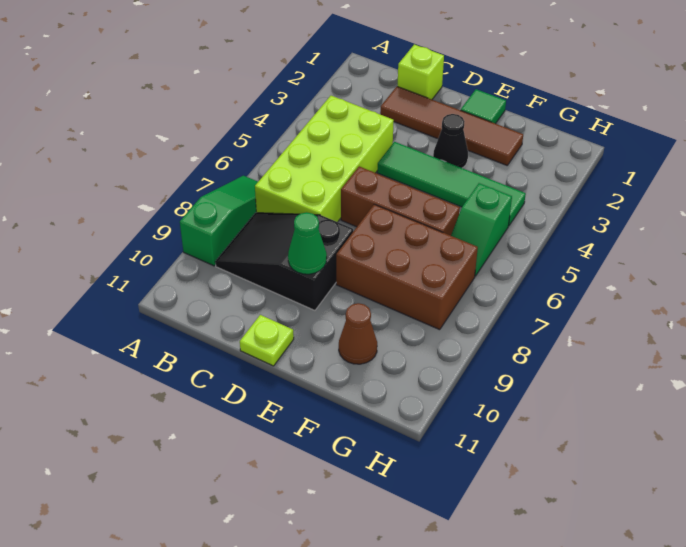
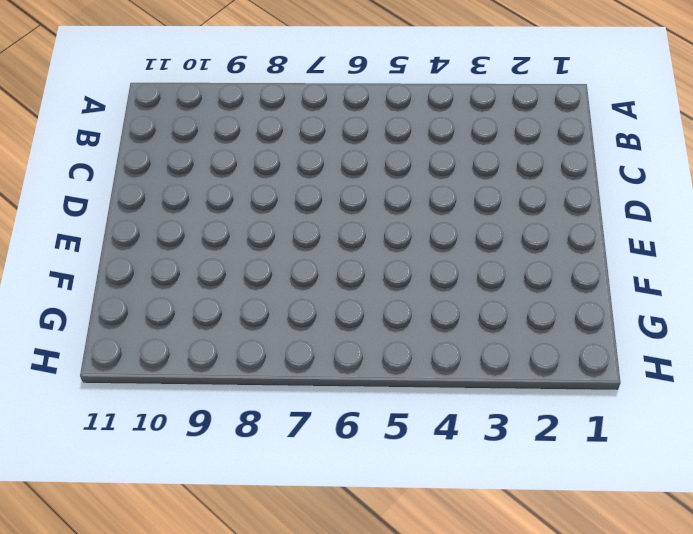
none -> green slope A7:A9 level 1 top 9
none -> lime brick B4:C7 level 1
none -> black slope B8:D9 level 1 top D

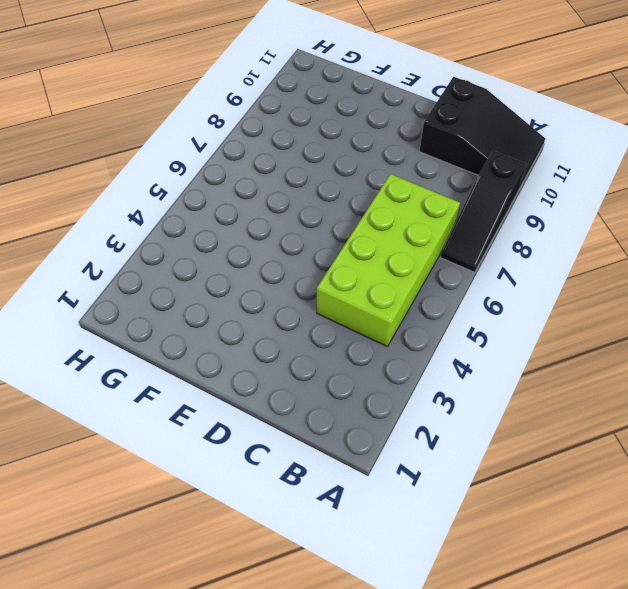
black slope A7:A9 level 1 top 9 -> green slope A7:A9 level 1 top 9
black slope A10:C11 level 1 top C -> black slope B8:D9 level 1 top D
none -> lime brick C1 level 1
none -> brown tile C2:F2 level 1
none -> green tile D4:G4 level 1

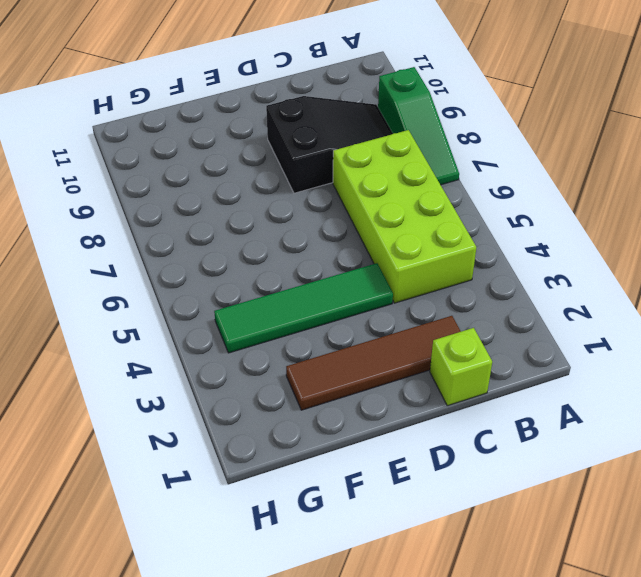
none -> brown brick D6:F6 level 1
none -> lime plate D11 level 1
none -> green tile E1 level 1

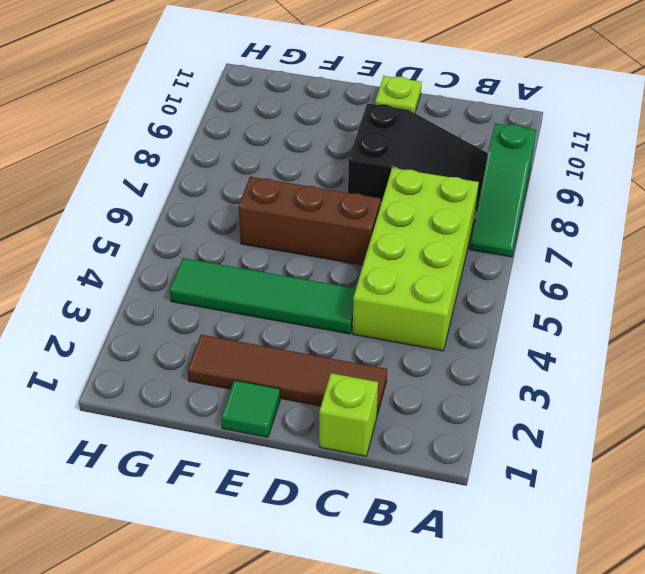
none -> black cone E3 level 1
none -> brown brick E7:G8 level 1
none -> brown cone F10 level 1

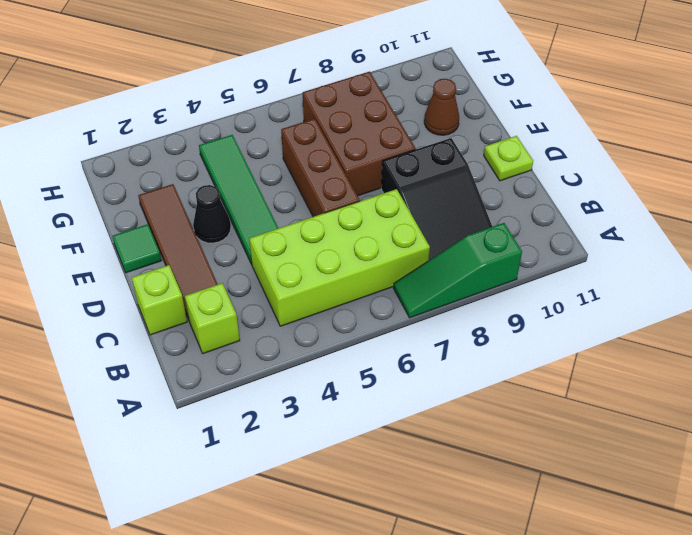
lime brick B2 level 1 -> none
none -> green slope G5:G6 level 1 top 5
none -> green cone D9 level 2

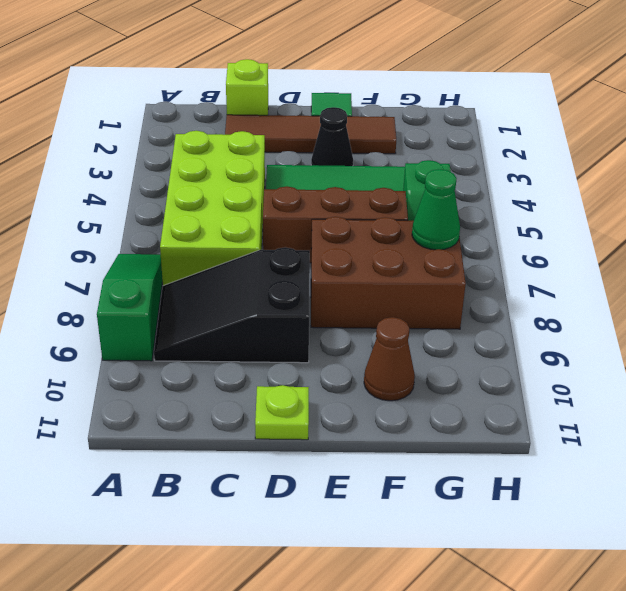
green cone G7 level 2 -> green cone D9 level 2

